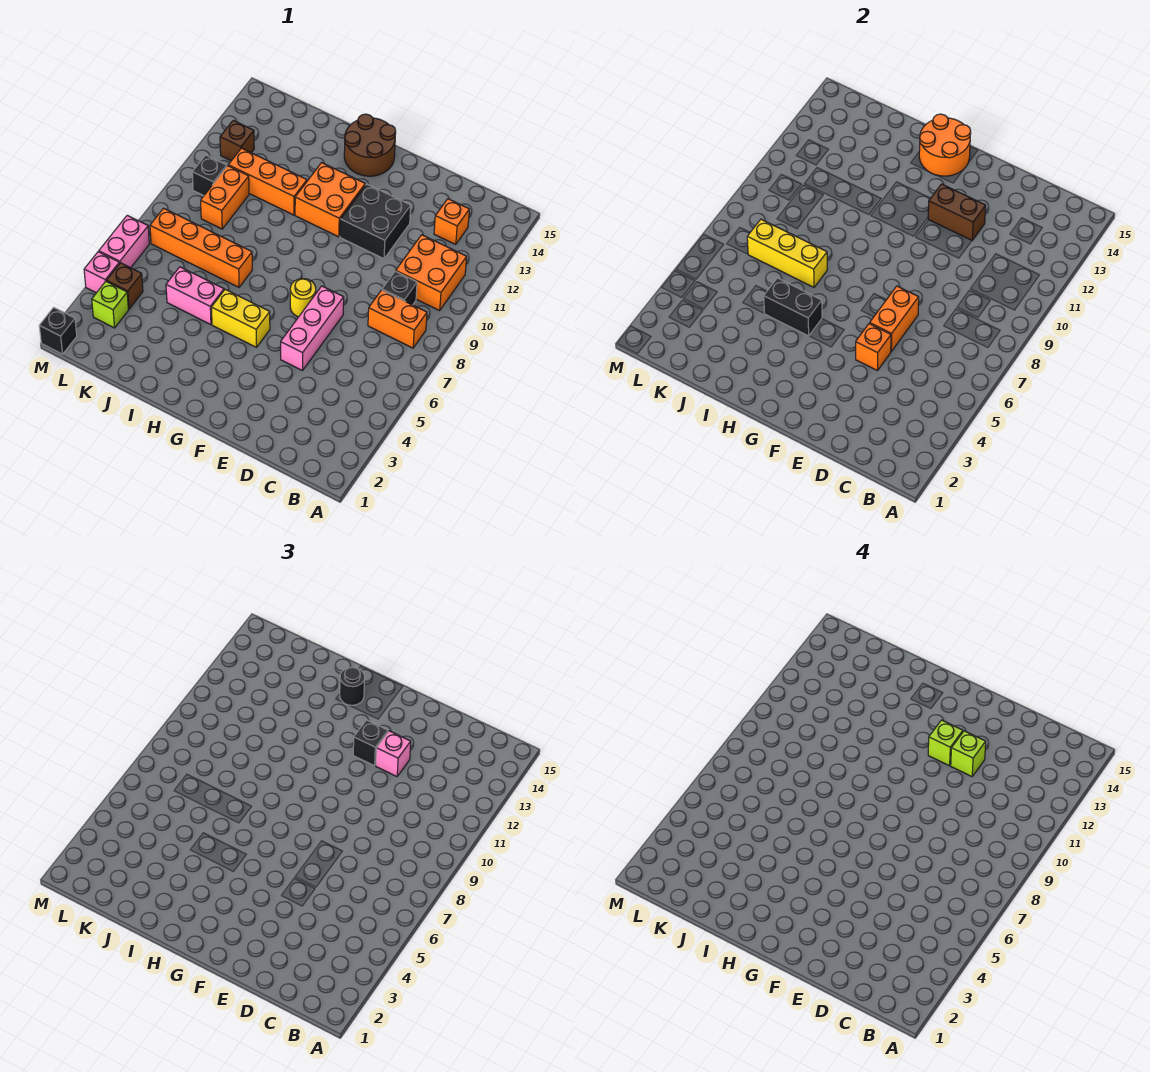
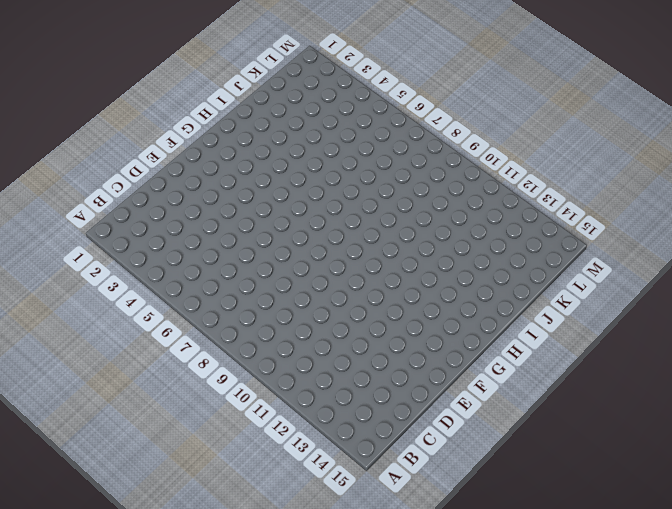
none -> orange brick B8:C8 level 1
none -> orange brick B10:C11 level 1
none -> black brick C9 level 1
none -> orange brick C13 level 1

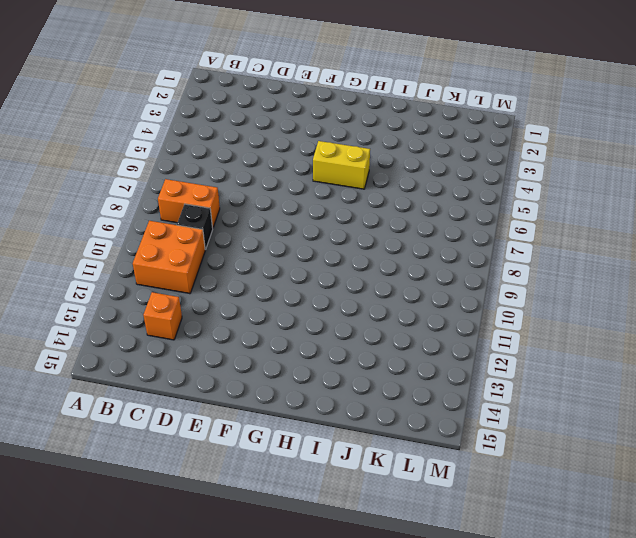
none -> pink brick E5:E7 level 1
none -> black brick E11:F12 level 1
none -> yellow round brick F7 level 1
none -> orange brick G11:H12 level 1

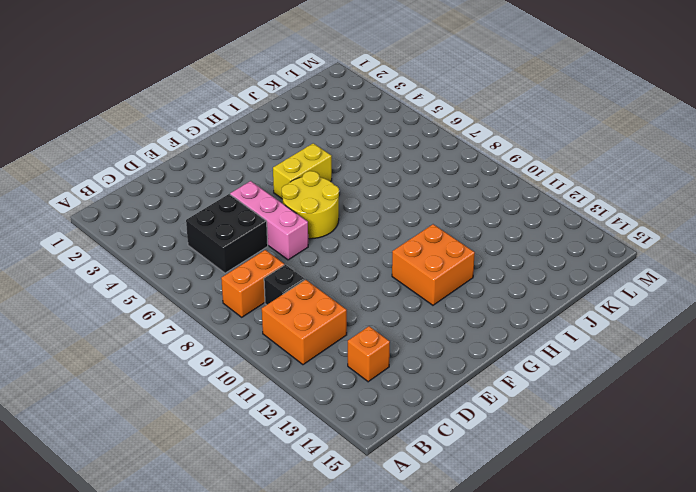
black brick C5:D6 level 1 -> black brick E11:F12 level 1
yellow round brick F6:G7 level 1 -> yellow round brick F7 level 1
none -> brown round brick G14:H15 level 1
none -> pink brick I5:J5 level 1
none -> orange brick I7:L7 level 1
none -> orange brick I11:K11 level 1

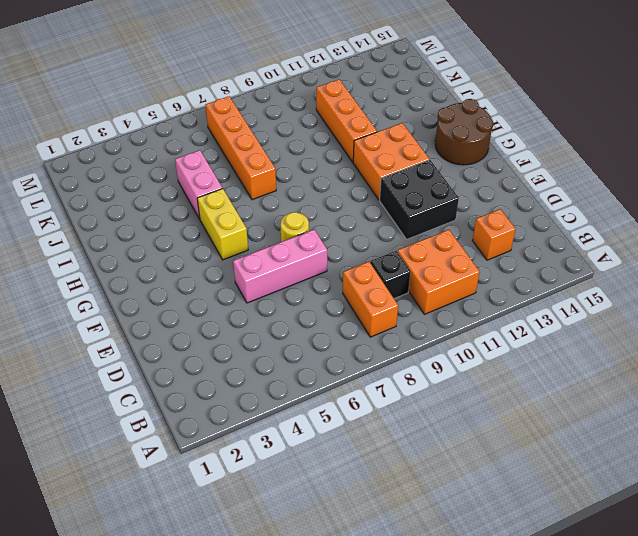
none -> orange brick K9:K10 level 1
none -> lime brick L3 level 1
none -> brown brick L4 level 1
none -> black brick L10 level 1

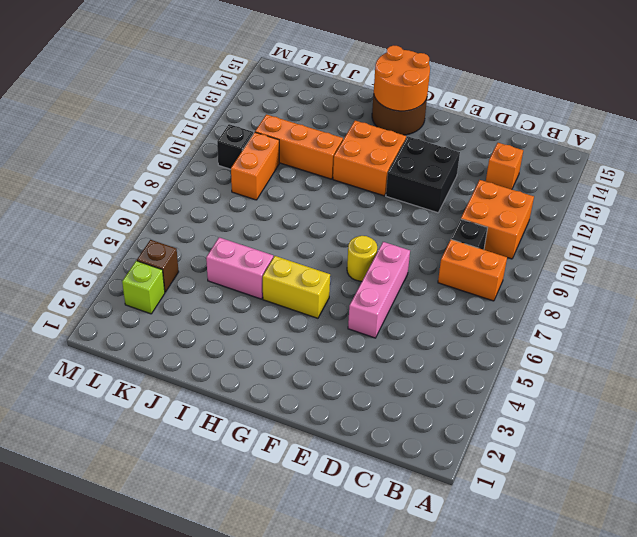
none -> orange brick I7:L7 level 1
none -> brown brick L12 level 1
none -> black brick M1 level 1
none -> pink brick M4 level 1

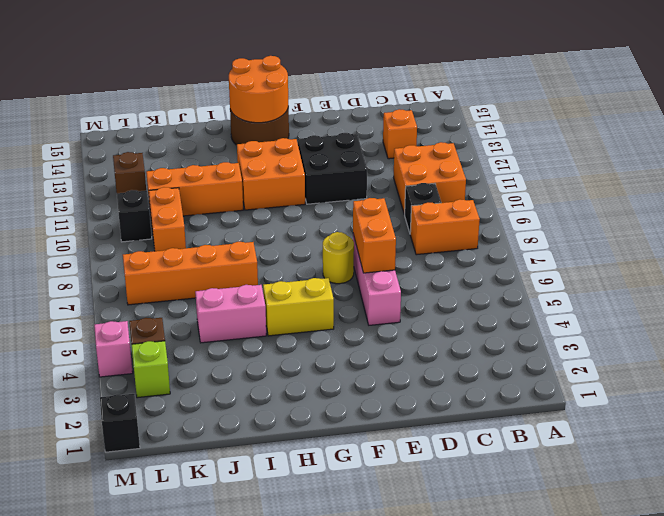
none -> pink brick M5:M6 level 1
none -> orange brick E5 level 2
none -> brown brick E12:F12 level 2
none -> black brick H5:I5 level 2

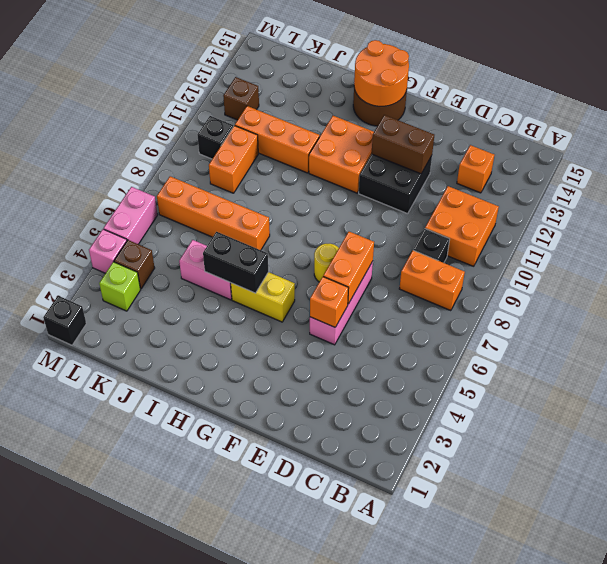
none -> yellow brick I7:K7 level 2
none -> pink brick E12 level 3
none -> black brick F12 level 3
none -> black round brick H14 level 3

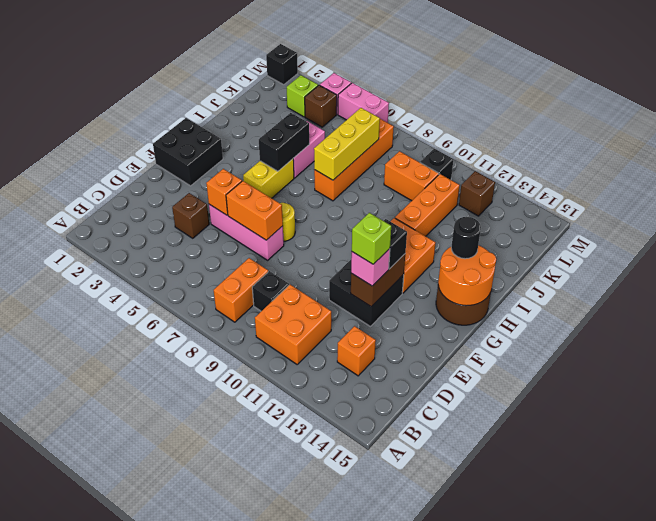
brown brick D4 level 1 -> none
black brick F1:G2 level 1 -> none
none -> lime brick F12 level 4

